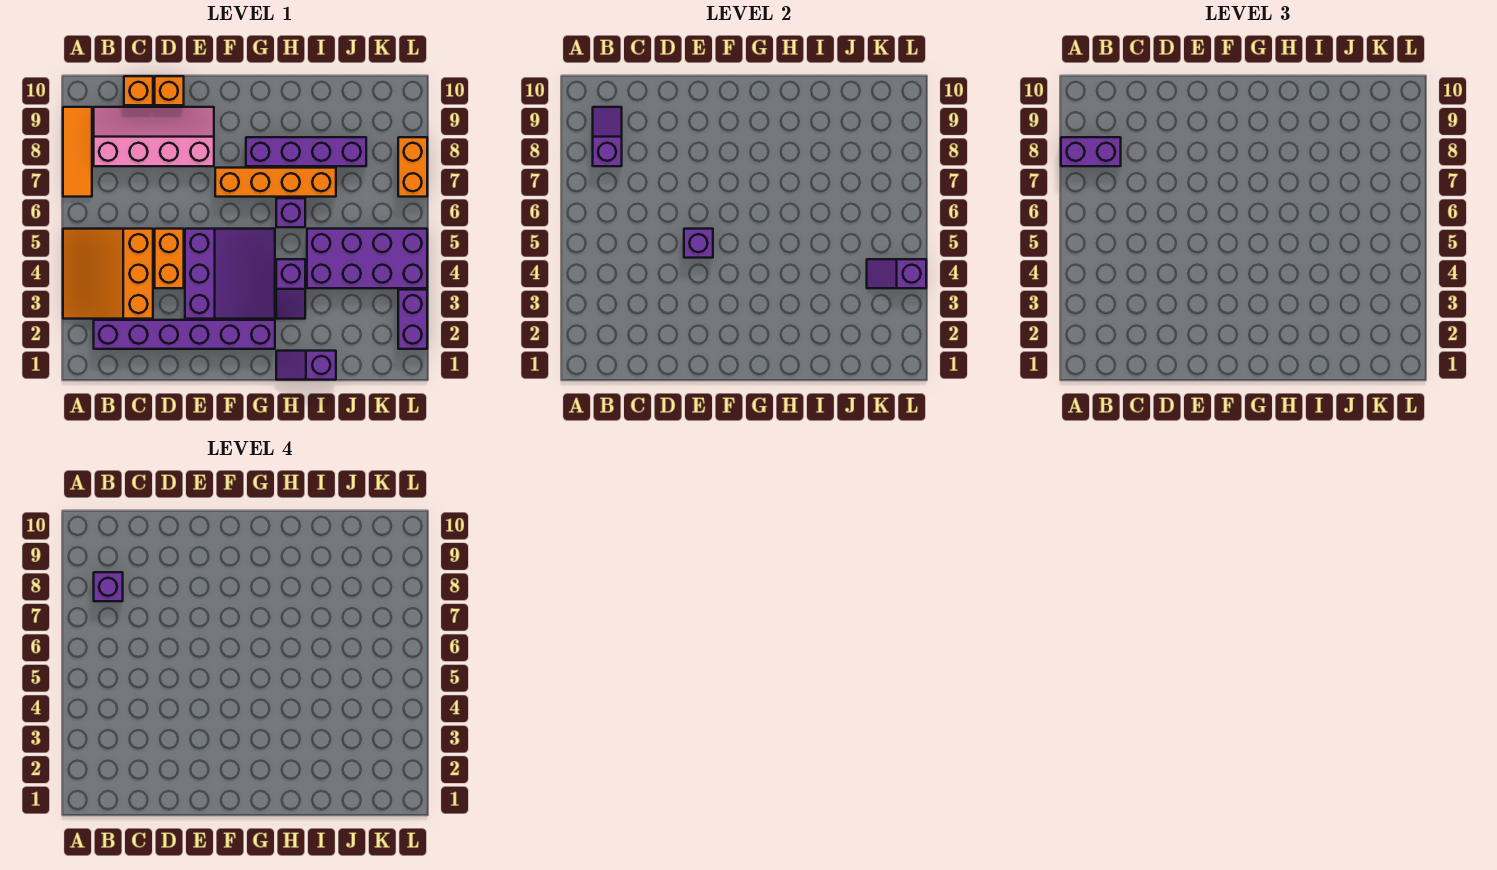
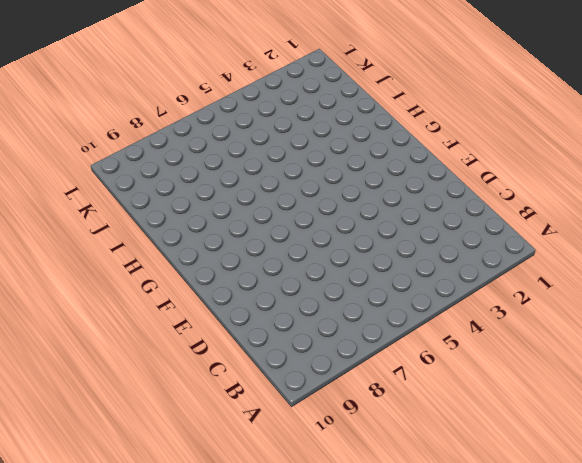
none -> orange slope A3:C5 level 1 top C
none -> orange tile A7:A9 level 1
none -> purple brick B2:G2 level 1

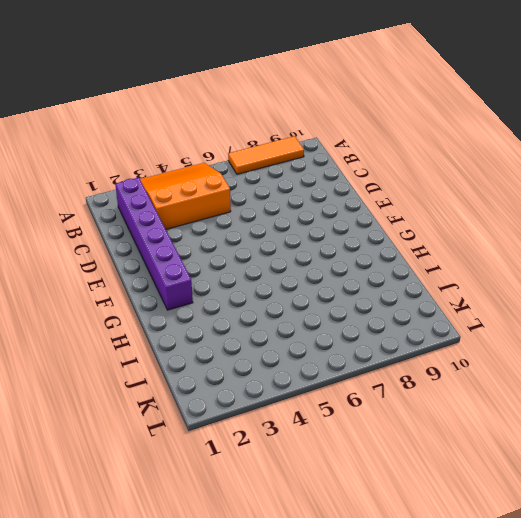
none -> pink slope B8:E9 level 1 top 8
none -> orange brick C10 level 1
none -> orange brick D4:D5 level 1

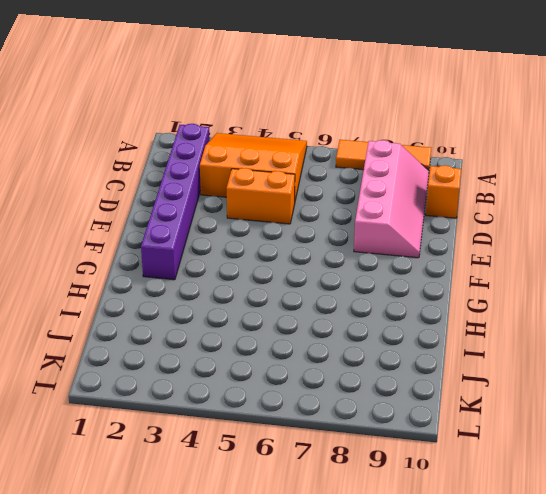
none -> orange brick D10 level 1
none -> purple slope E3:G5 level 1 top E
none -> orange brick F7:I7 level 1

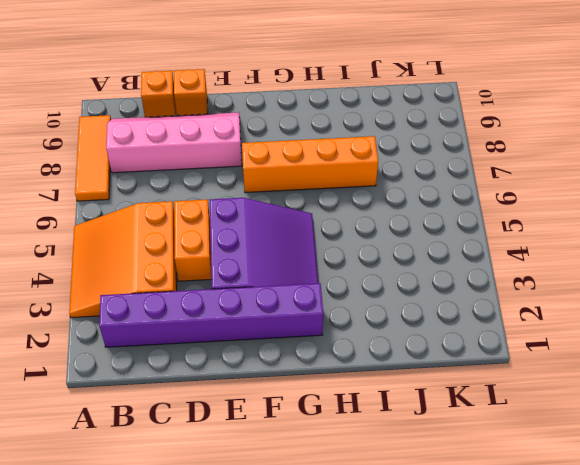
none -> purple brick G8:J8 level 1
none -> purple slope H1:I1 level 1 top I
none -> purple slope H3:H4 level 1 top 4

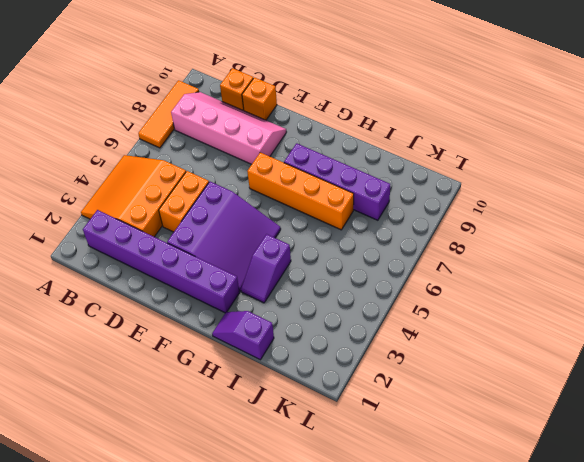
none -> purple brick H6 level 1
none -> purple brick I4:L5 level 1
none -> purple brick L2:L3 level 1

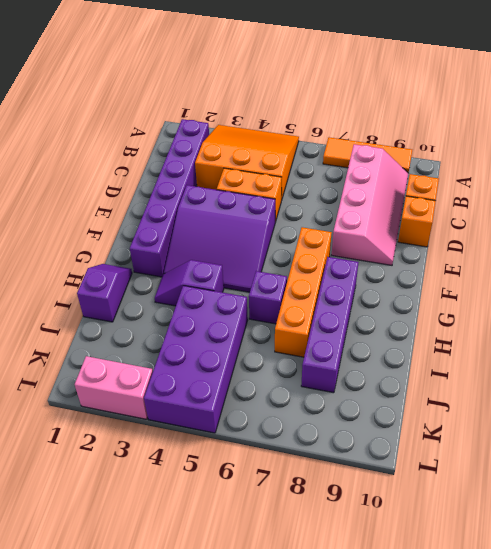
pink brick L2:L3 level 1 -> purple brick L2:L3 level 1
none -> orange brick L7:L8 level 1
none -> purple slope B8:B9 level 2 top 8
none -> purple brick E5 level 2

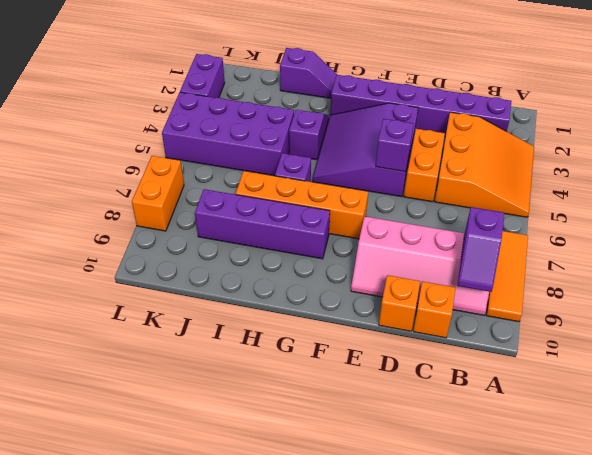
none -> purple slope K4:L4 level 2 top L
none -> purple brick A8:B8 level 3
none -> purple brick B8 level 4

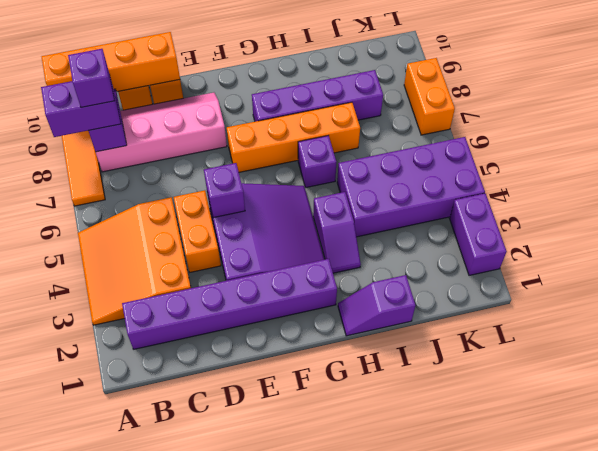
orange brick A10:D10 level 2 -> none
none -> purple slope K4:L4 level 2 top L

